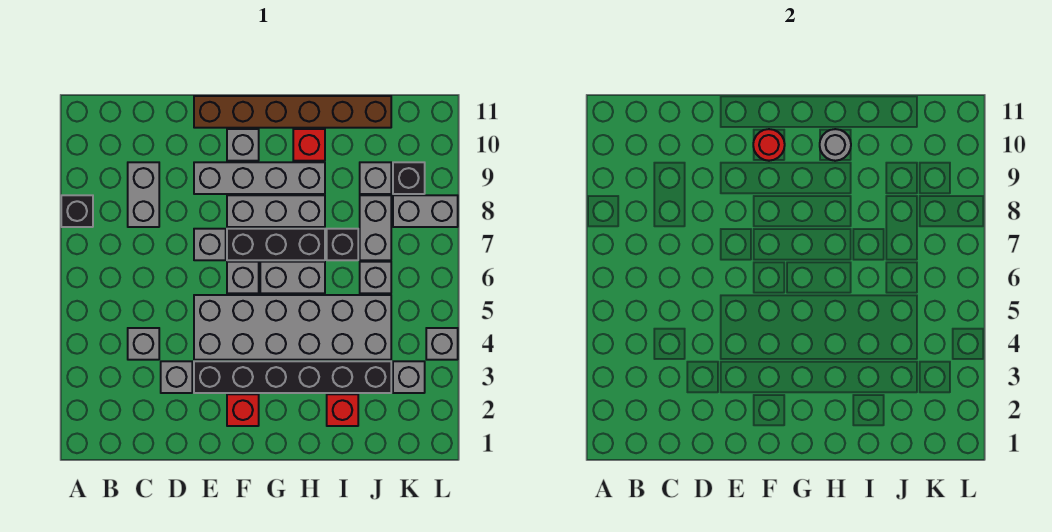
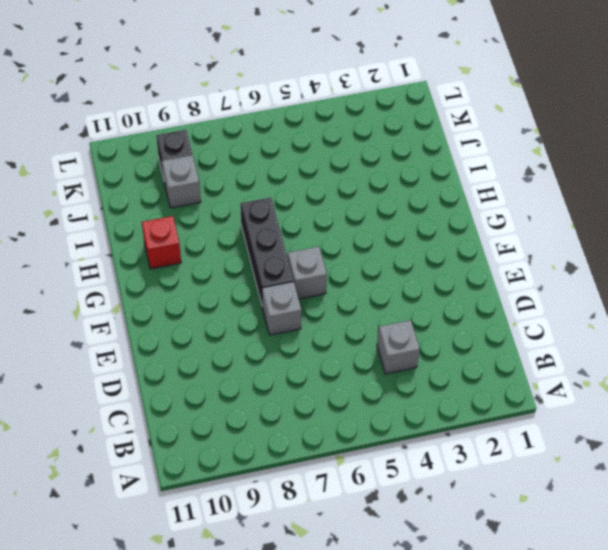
none -> black brick A8 level 1
none -> grey brick C8:C9 level 1
none -> grey brick D3 level 1

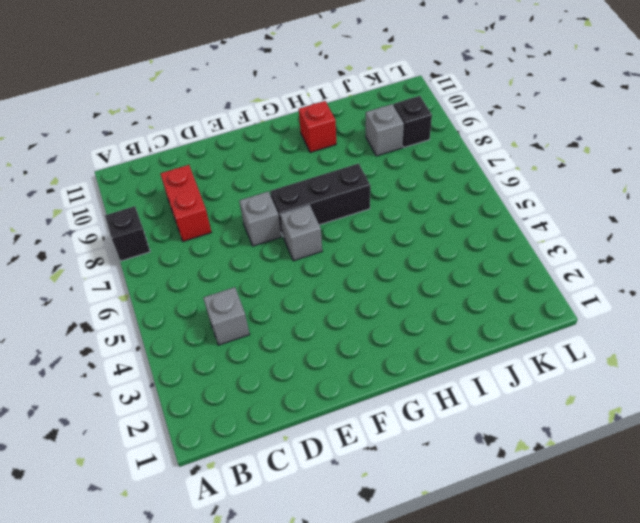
red brick C8:C9 level 1 -> grey brick C8:C9 level 1
none -> grey brick D3 level 1
none -> black brick E3:J3 level 1
none -> grey brick E4:J5 level 1

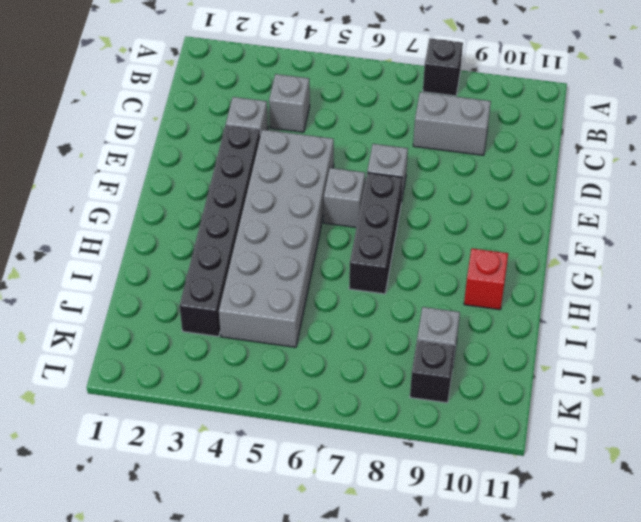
none -> grey brick E9:H9 level 1
none -> brown brick E11:J11 level 1
none -> red brick F2 level 1

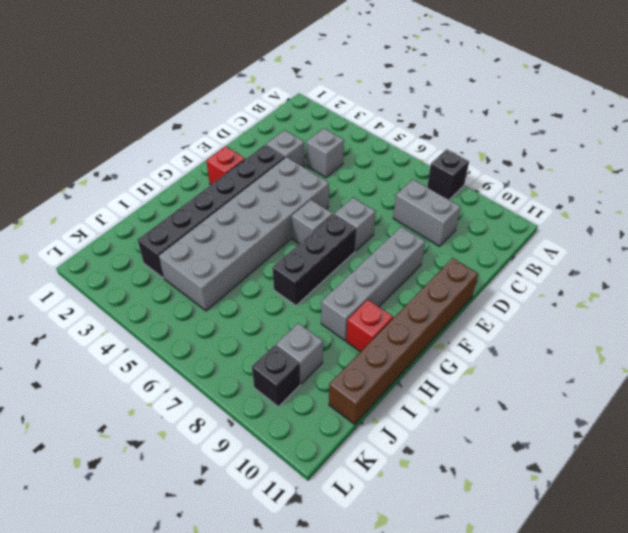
none -> grey brick F8:H8 level 1
none -> grey brick F10 level 1
none -> grey brick G6:H6 level 1

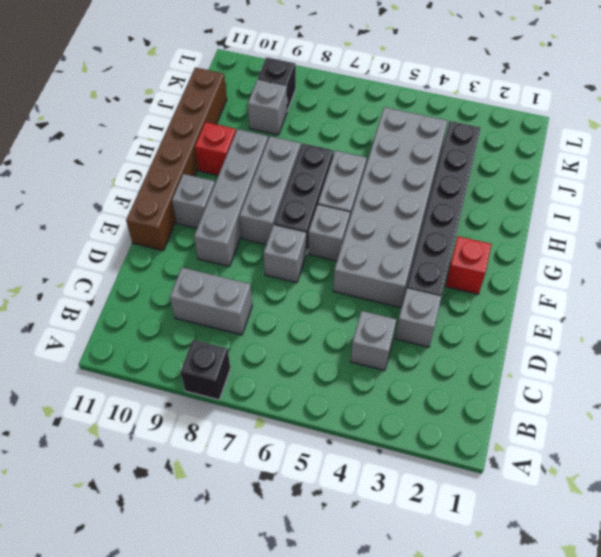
none -> red brick I2 level 1
none -> black brick I7 level 1
none -> grey brick J6 level 1

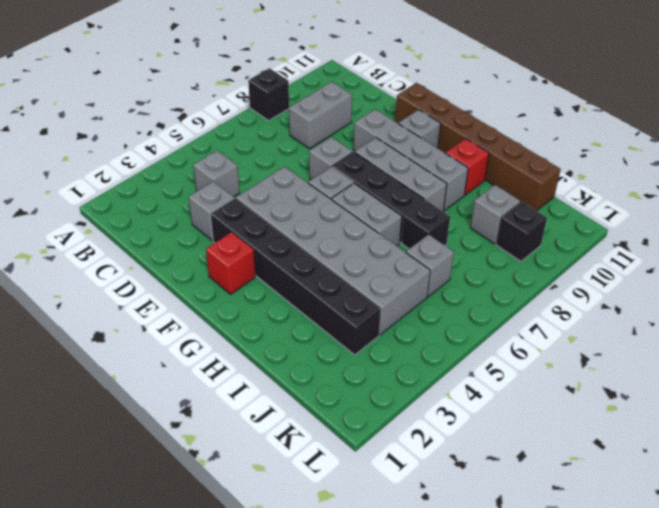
none -> red brick I2 level 1
none -> grey brick J7:J8 level 1
none -> grey brick K3 level 1

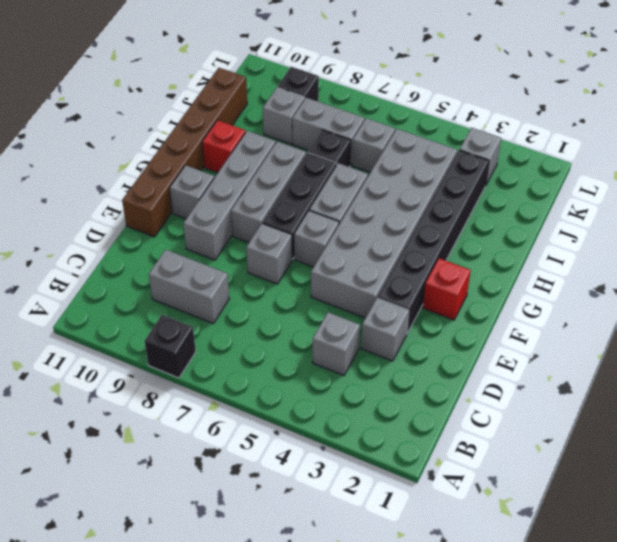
none -> red brick I2 level 1
none -> grey brick K8:L8 level 1
none -> grey brick L4 level 1

